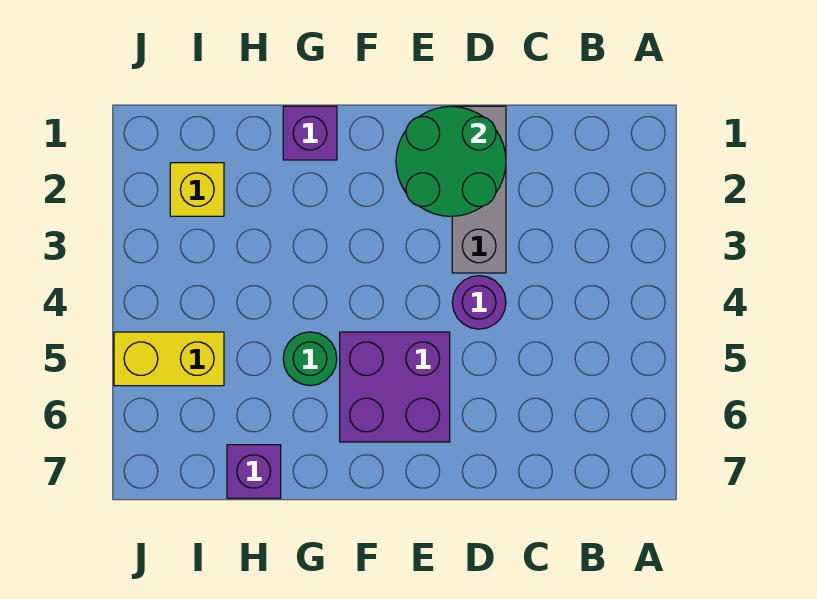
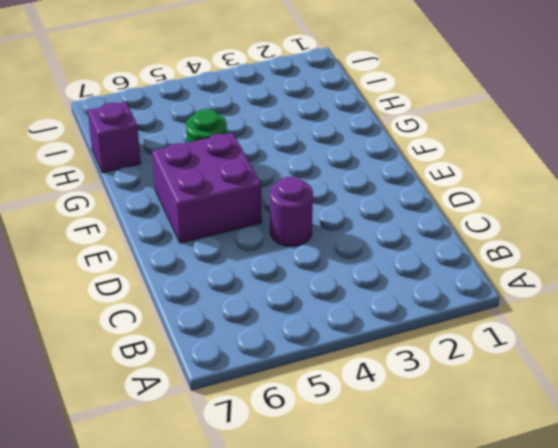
none -> grey brick D1:D3 level 1
none -> purple brick G1 level 1

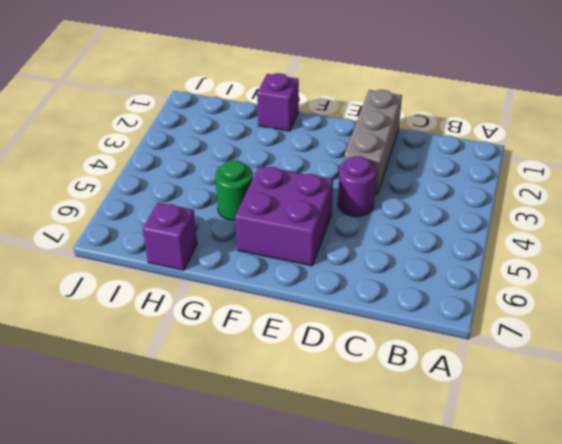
none -> yellow brick I2 level 1
none -> yellow brick I5:J5 level 1

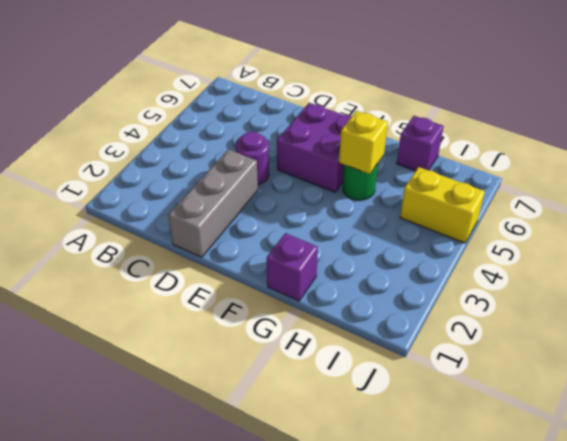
yellow brick G5 level 2 -> yellow brick I2 level 1
none -> green round brick D1:E2 level 2

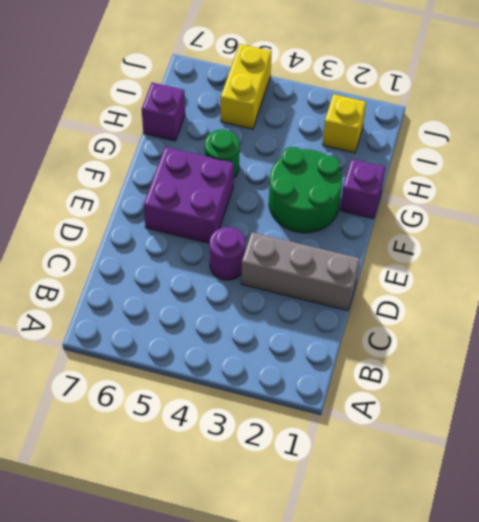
green round brick F2:G3 level 1 -> green round brick D1:E2 level 2

